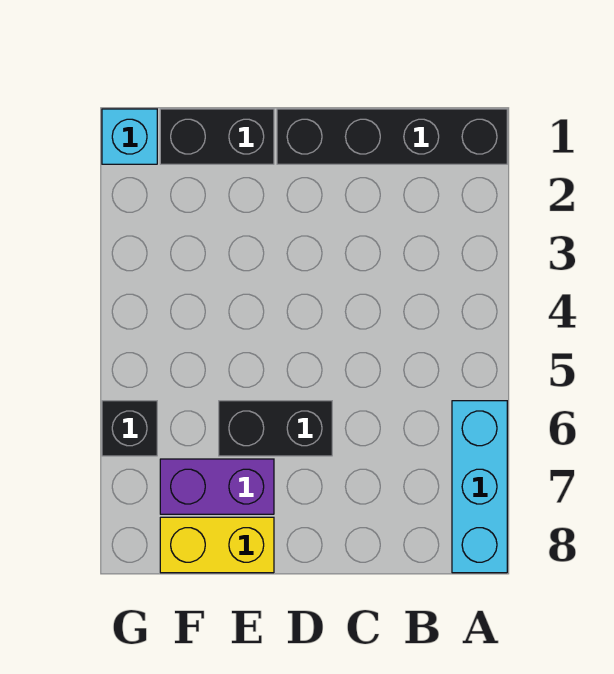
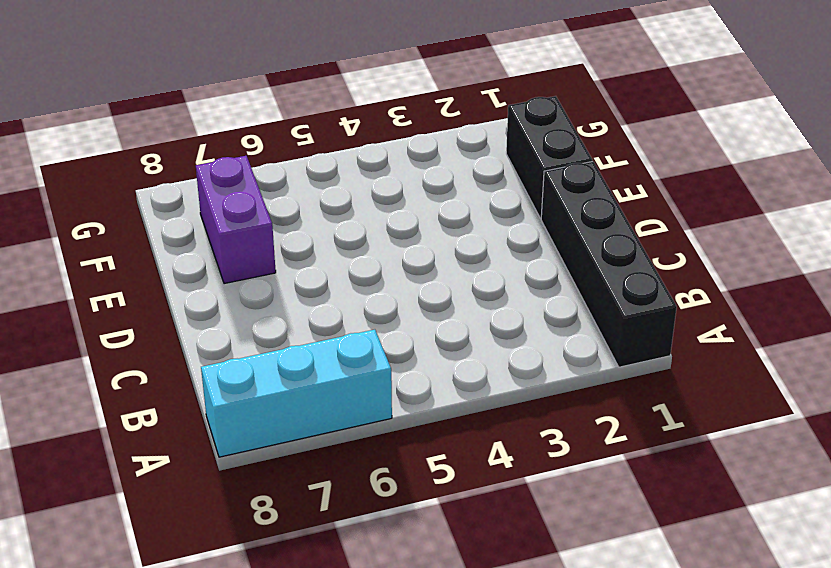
none -> black brick D6:E6 level 1
none -> yellow brick E8:F8 level 1

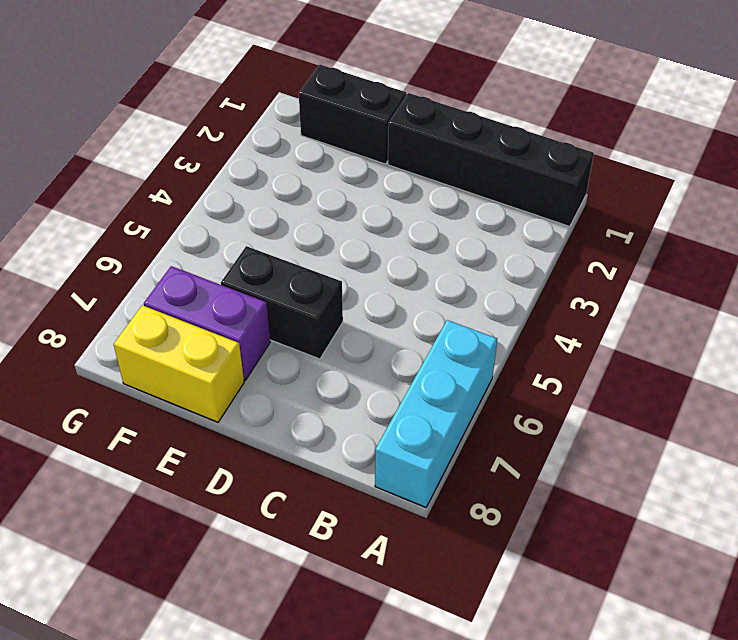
none -> cyan brick G1 level 1
none -> black brick G6 level 1

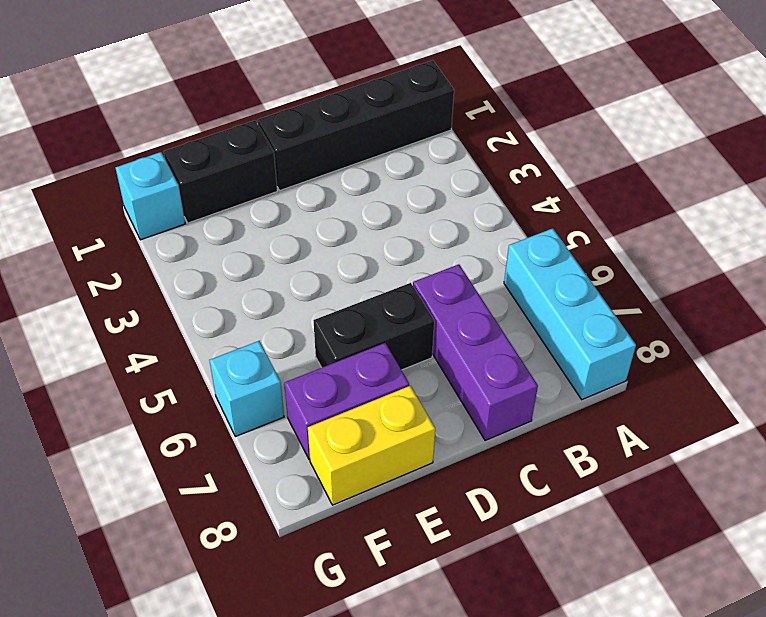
purple brick C6:C8 level 1 -> none
cyan brick G6 level 1 -> black brick G6 level 1

